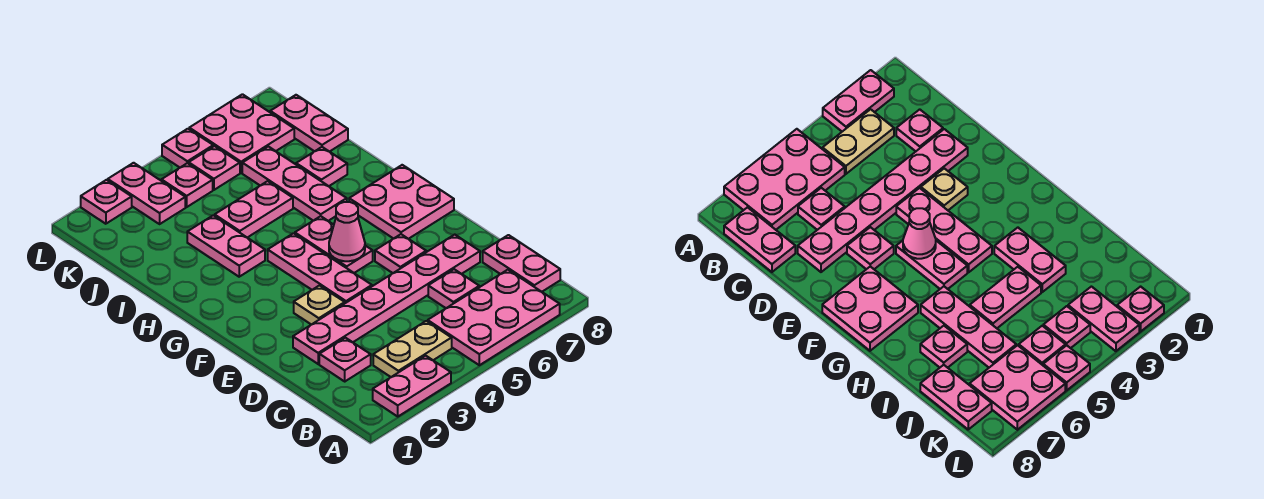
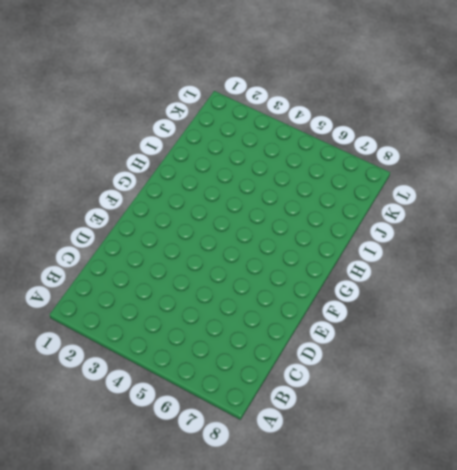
none -> pink plate A2:A3 level 1
none -> pink plate A5:B7 level 1
none -> tan plate B3:B4 level 1

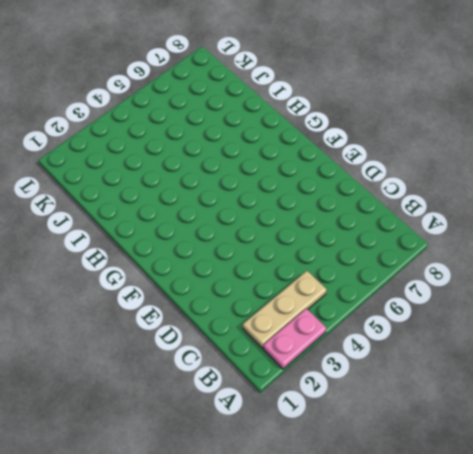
tan plate B2:B4 level 1 -> tan plate B3:B4 level 1
none -> pink plate A5:B7 level 1
none -> pink plate B8:C8 level 1
none -> pink plate C2 level 1

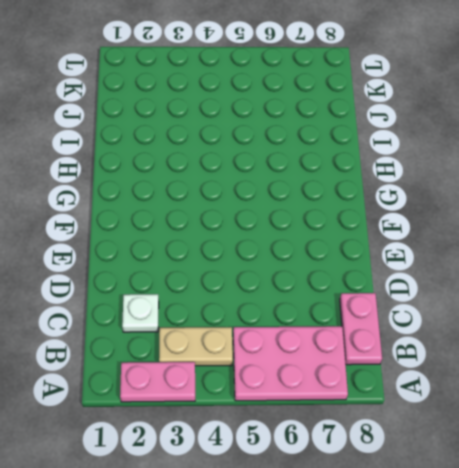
white plate C2 level 1 -> pink plate C2 level 1
none -> pink plate C6 level 1
none -> pink plate D2:D7 level 1
none -> tan plate E3 level 1

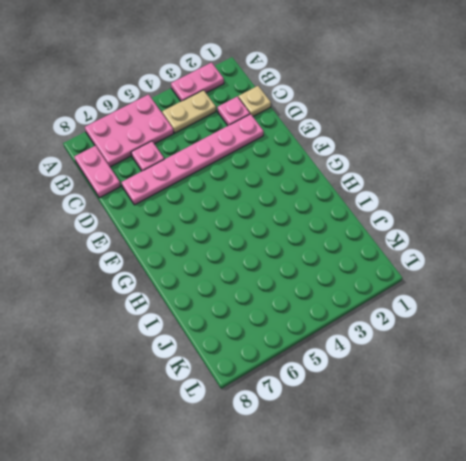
tan plate C1 level 1 -> tan plate E3 level 1
none -> pink plate E4:G4 level 1
none -> pink plate E6 level 1
none -> pink plate F5:G5 level 1

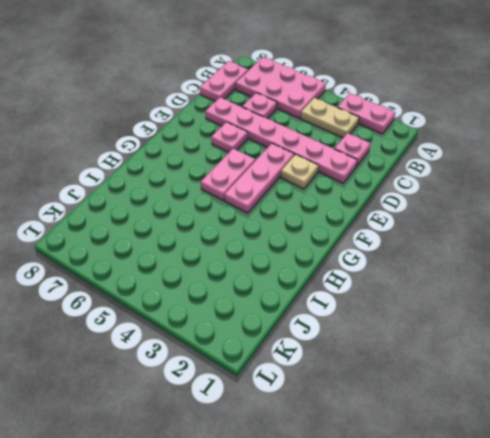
none -> pink plate F7:G8 level 1
none -> pink plate H3:I3 level 1
none -> pink plate H6:J6 level 1

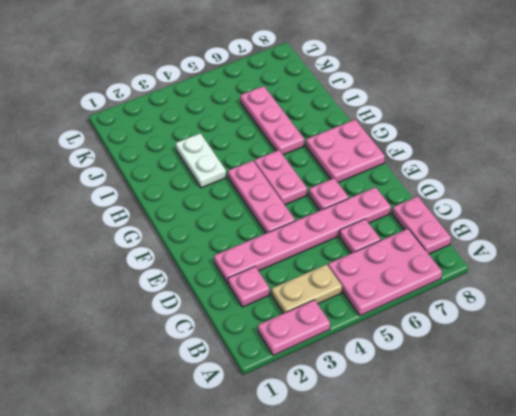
white plate H3:I3 level 1 -> pink plate H3:I3 level 1
none -> tan plate E3 level 1
none -> pink plate I4:I5 level 1
none -> pink plate I7 level 1

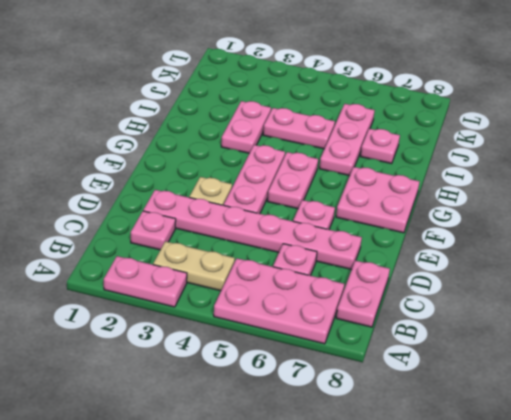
none -> pink plate J8:K8 level 1
none -> pink plate K3:L3 level 1
none -> pink plate K4 level 1

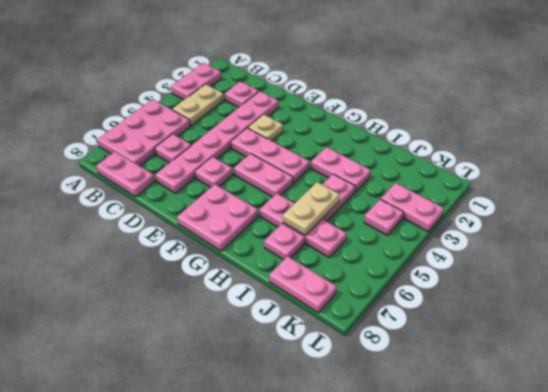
tan plate I5:I6 level 2 -> none
none -> pink plate K5 level 1
none -> pink plate K6:L7 level 1
none -> pink plate L2 level 1

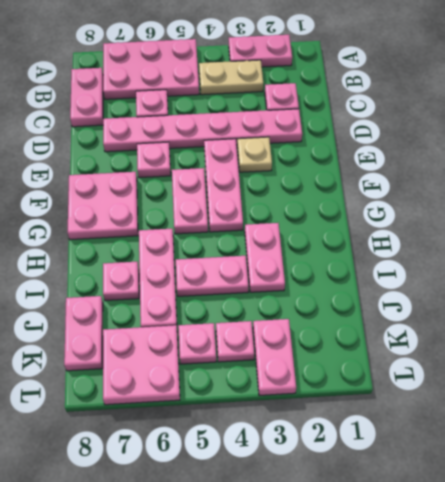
none -> pink plate L2 level 1
none -> pink plate L5 level 1
none -> pink cone F5 level 2

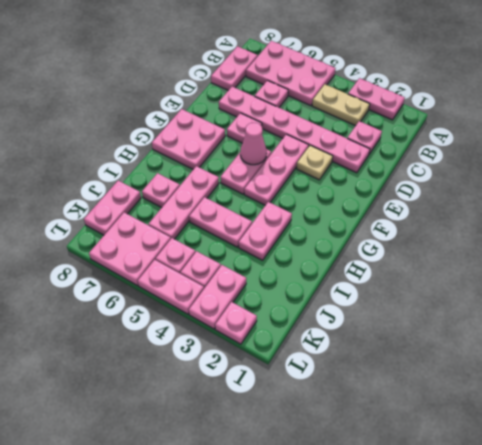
pink plate L4:L5 level 1 -> pink plate L5 level 1

